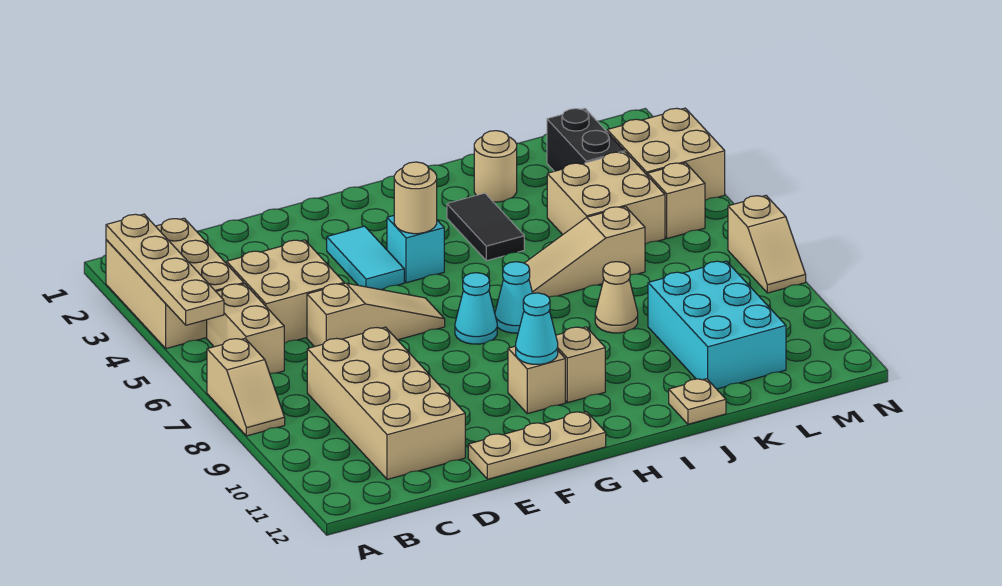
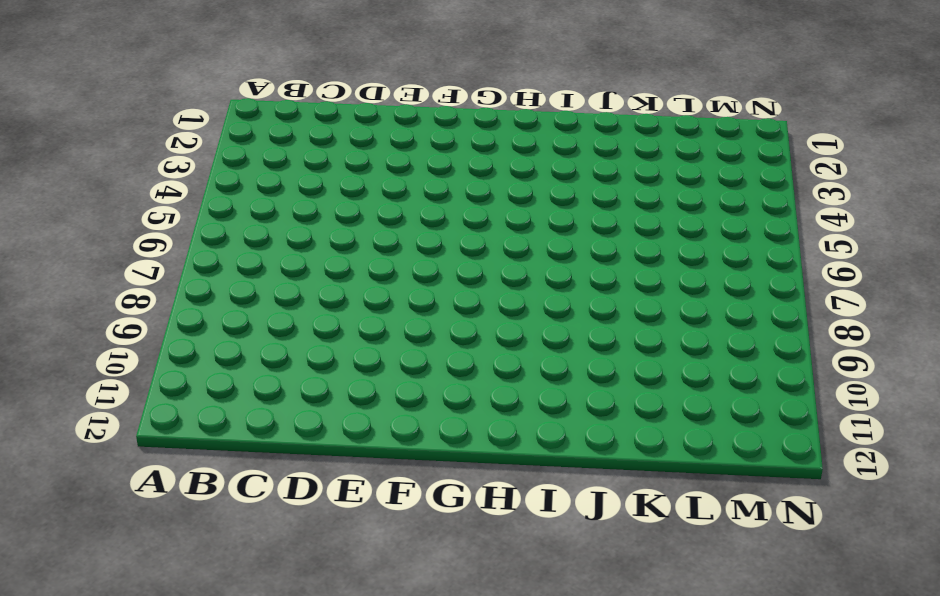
none -> tan brick A2:B4 level 1
none -> tan slope A7:A8 level 1 top 7
none -> tan brick B5:B6 level 1

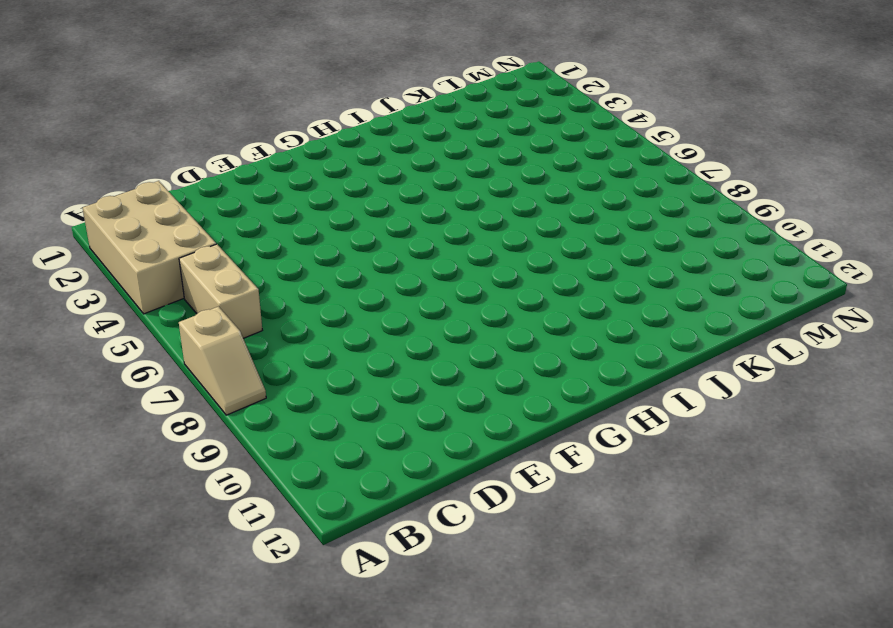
none -> tan brick C4:D5 level 1
none -> tan brick C8:D11 level 1
none -> tan slope D6:F6 level 1 top D

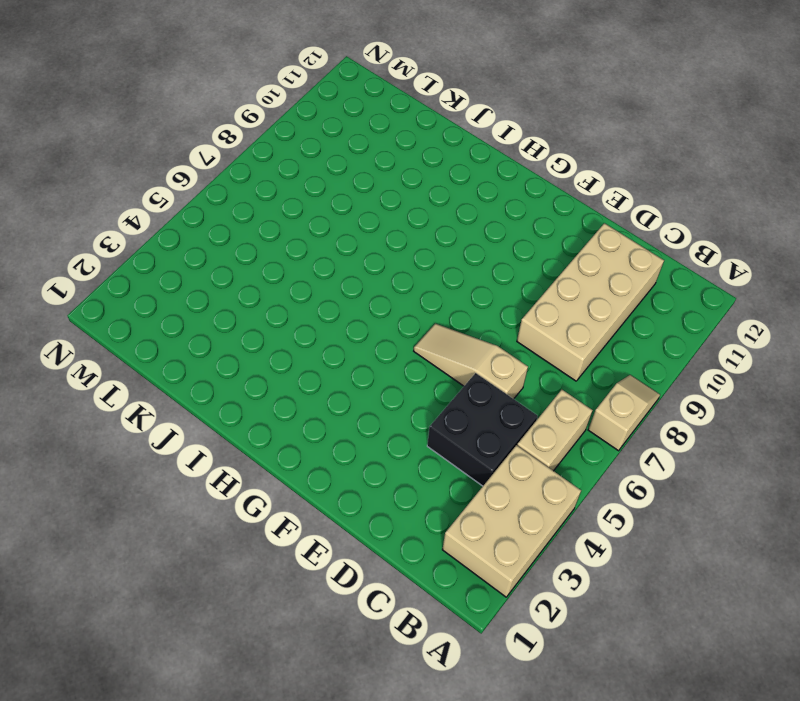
black brick C4:D5 level 1 -> tan brick C4:D5 level 1
none -> tan plate E12:G12 level 1
none -> cyan tile F3:F4 level 1
none -> cyan brick G4 level 1

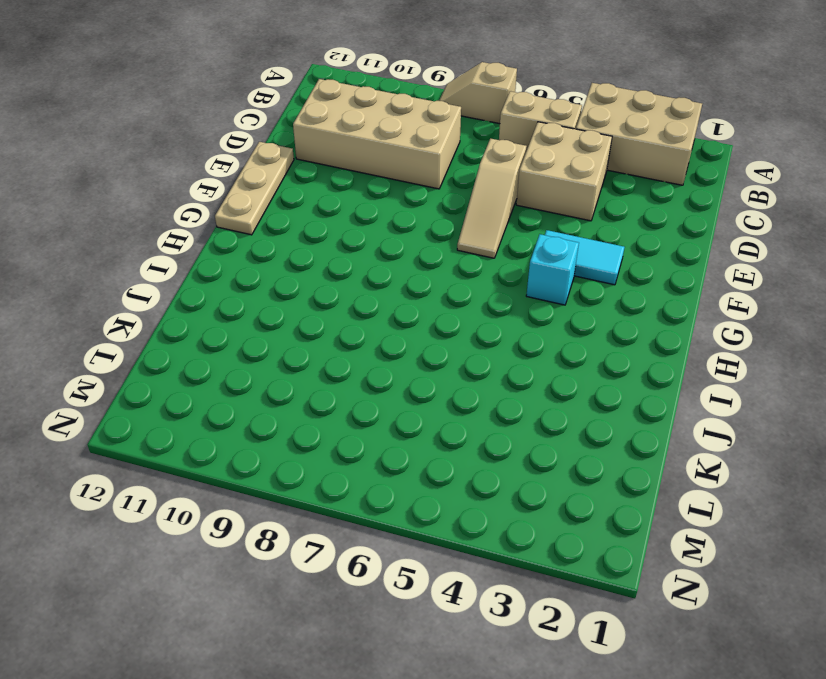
none -> cyan cone G7 level 1
none -> tan brick G10 level 1
none -> cyan cone H7 level 1

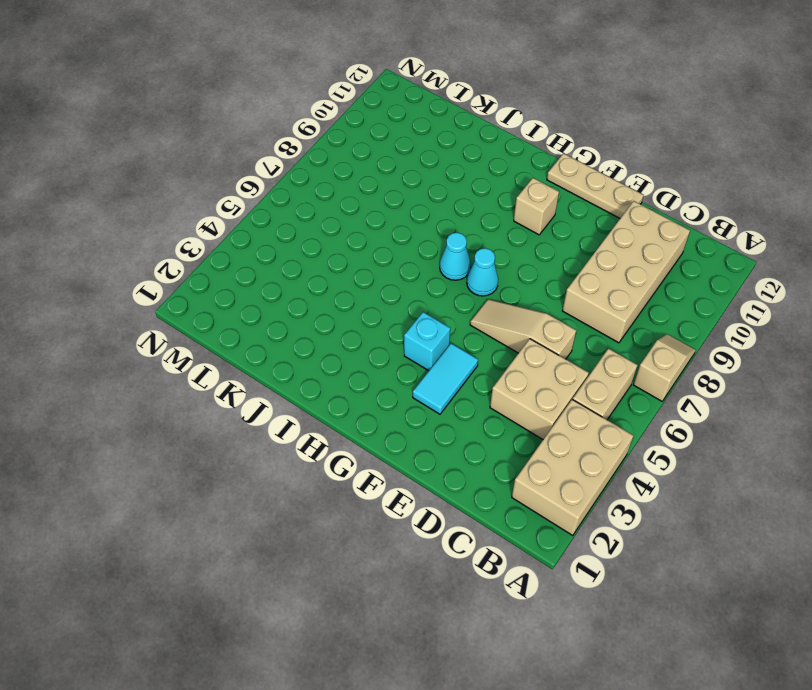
none -> tan brick H10 level 1
none -> black tile I3:I4 level 1
none -> tan slope I6:K6 level 1 top K

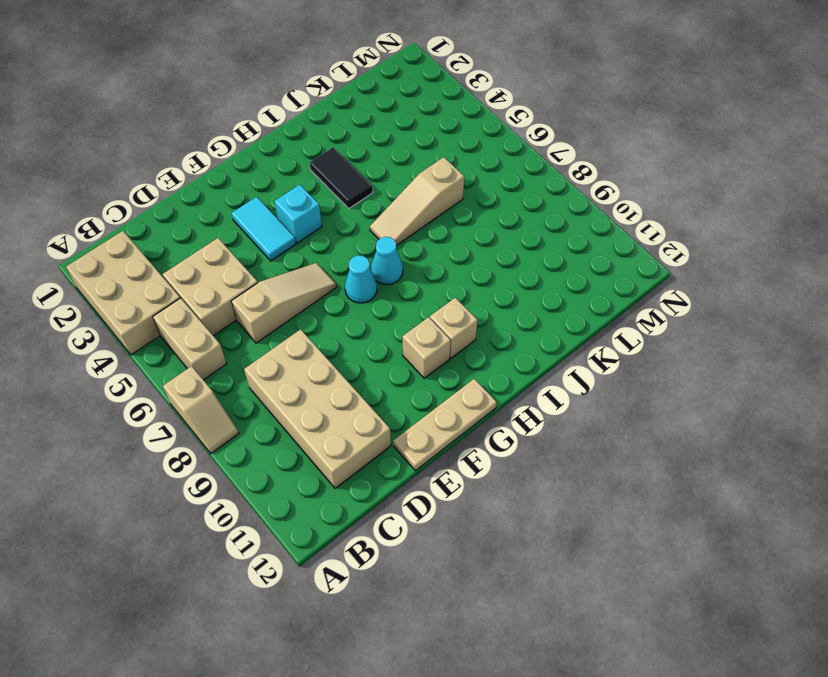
none -> tan round brick J2 level 1
none -> tan cone J8 level 1
none -> tan plate J12 level 1

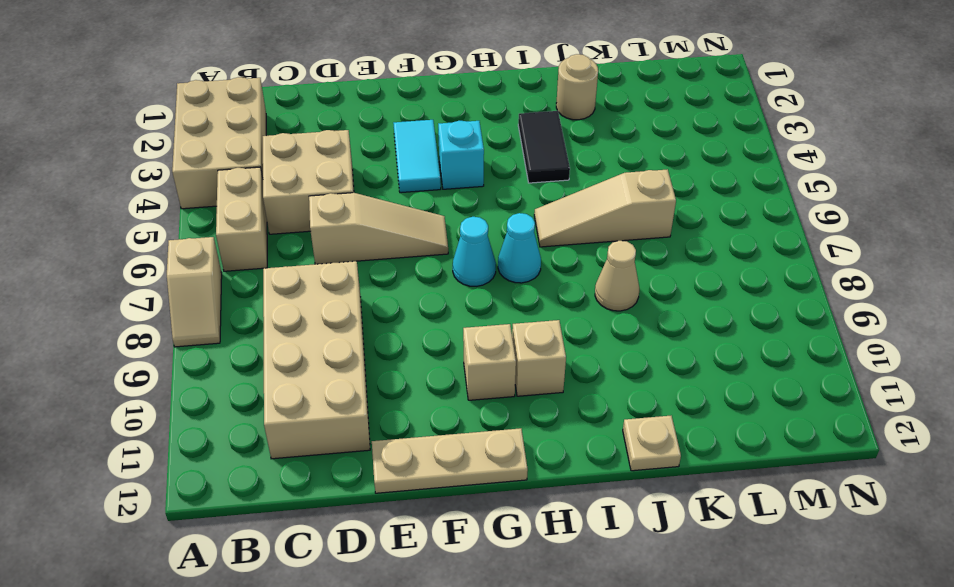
none -> tan brick K4:L5 level 1
none -> cyan brick K9:L11 level 1
none -> black brick L2:L3 level 1

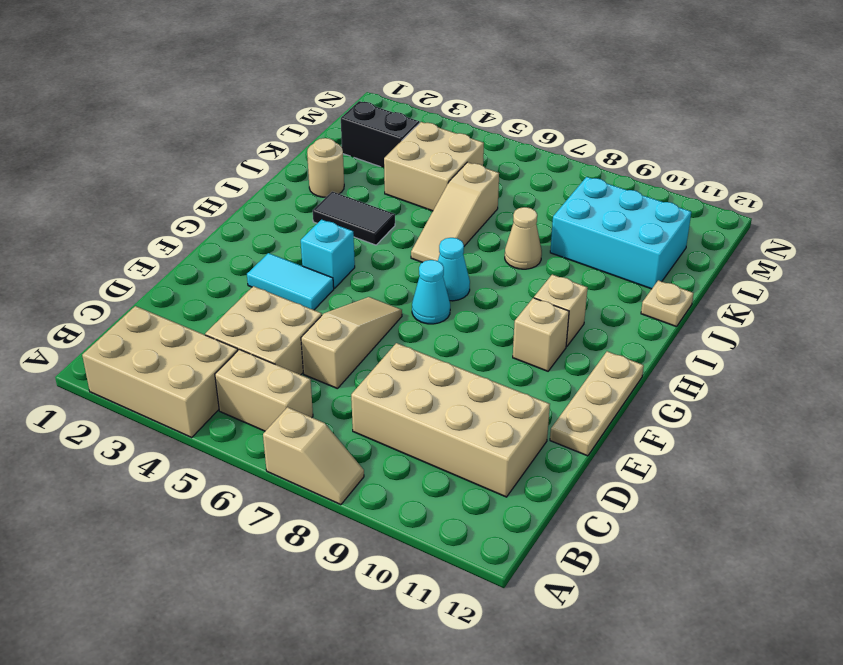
none -> tan brick M3:N4 level 1
none -> tan brick M5 level 1
none -> tan slope N7:N8 level 1 top 7

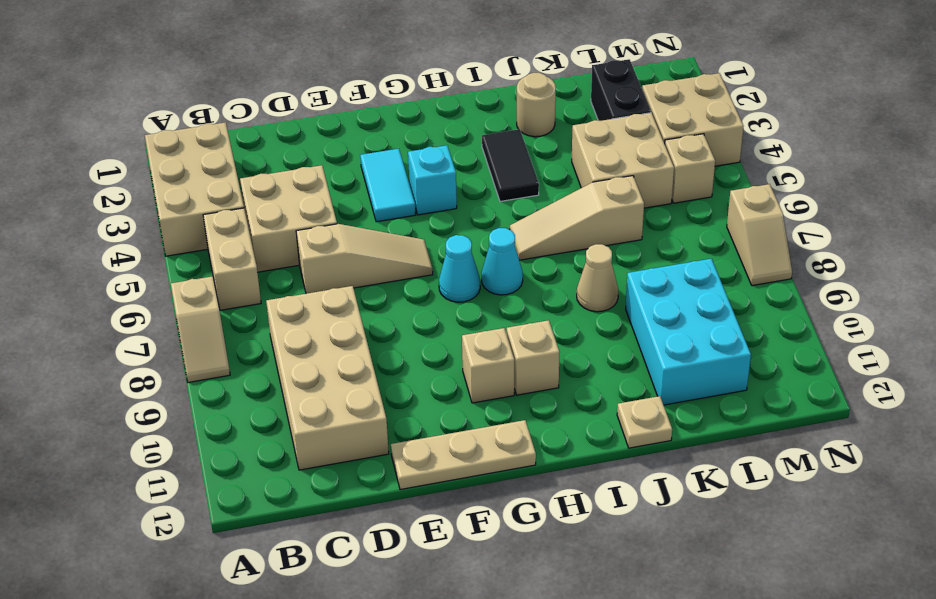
none -> tan plate A2:A5 level 2
none -> tan round brick G4 level 2
none -> cyan cone G10 level 2

